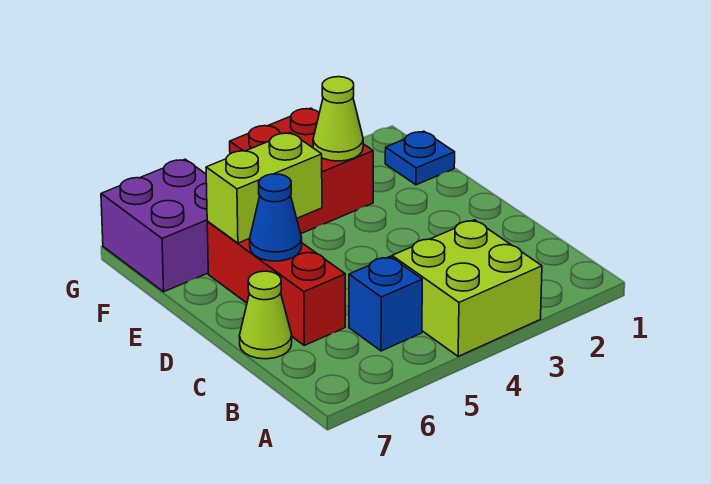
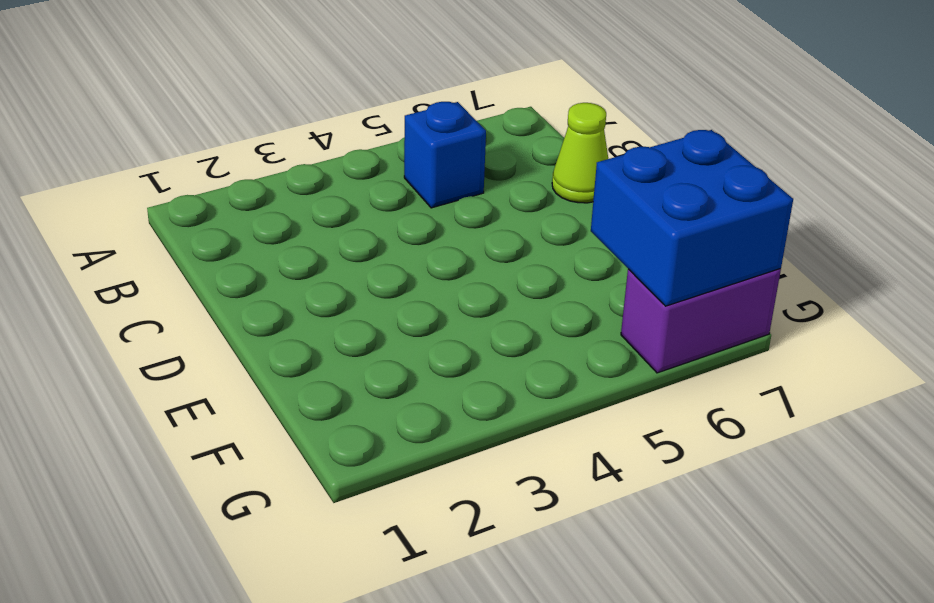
blue brick F6:G7 level 2 -> none
purple brick G6:G7 level 1 -> purple brick F6:G7 level 1
none -> lime brick A3:B4 level 1
none -> red brick C6:E6 level 1

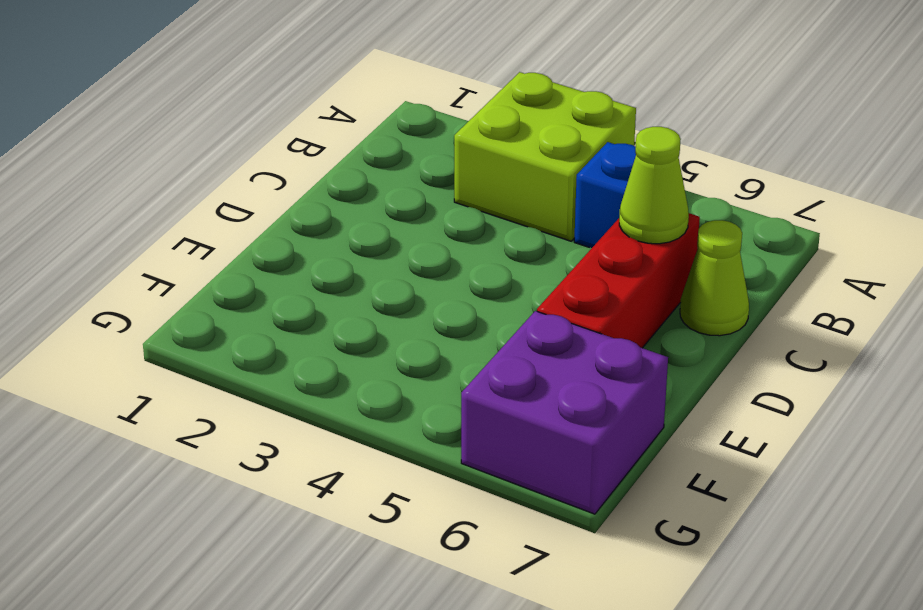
lime cone C6 level 2 -> lime cone F3 level 2
none -> blue plate F1 level 1
none -> red brick F3:G4 level 1

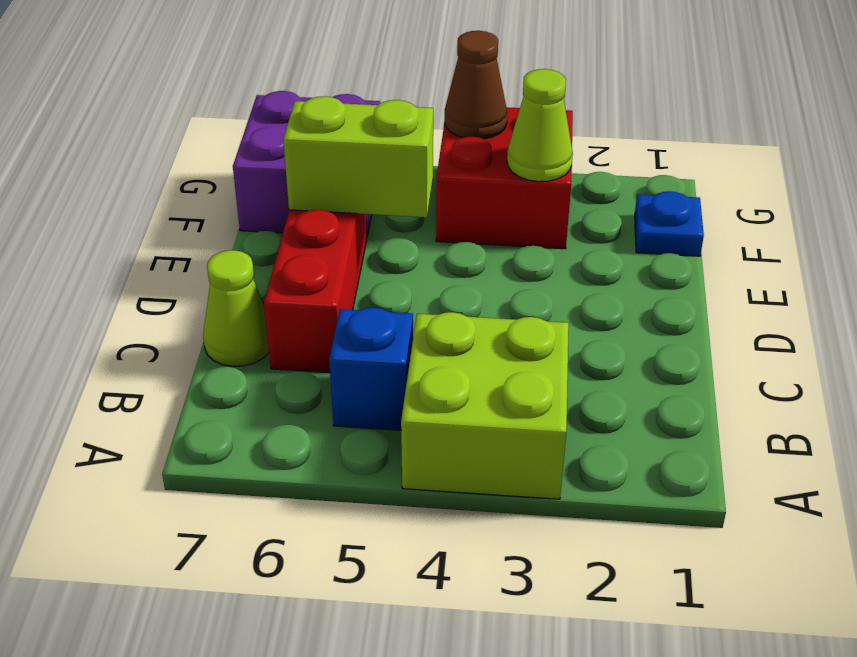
brown cone G4 level 2 -> none
none -> blue cone D6 level 2

